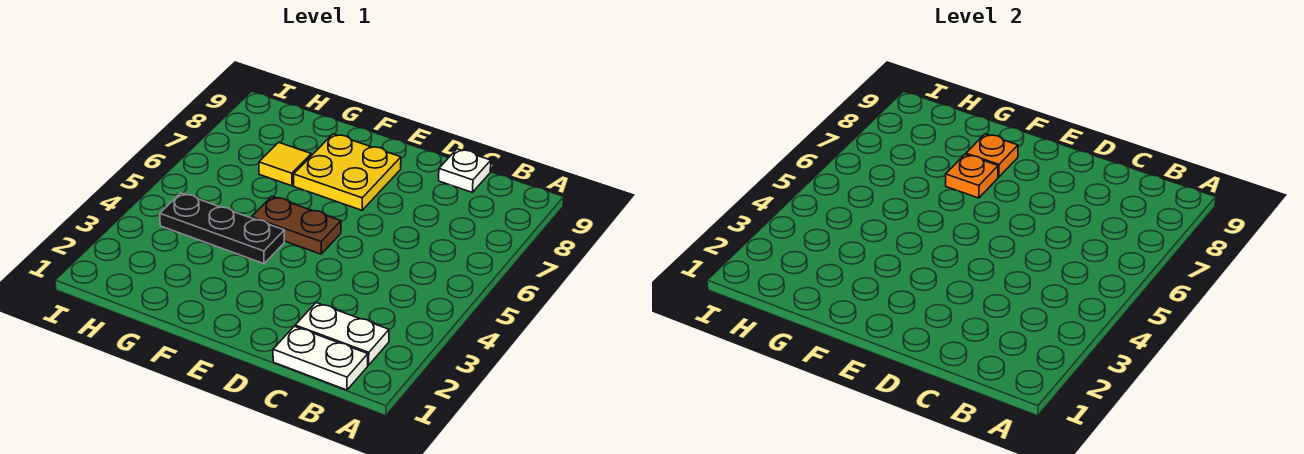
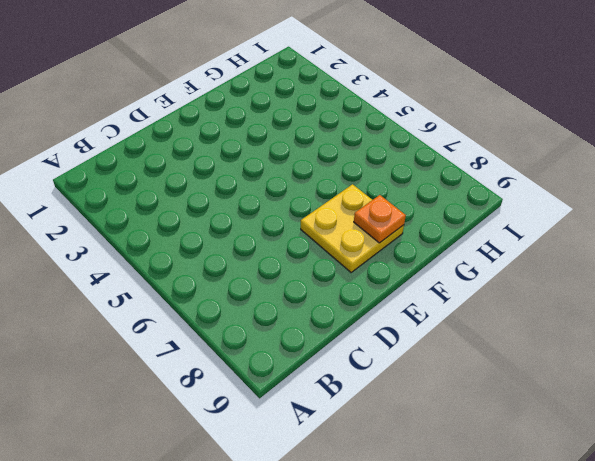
none -> white plate B1:C1 level 1
none -> white plate B2:C2 level 1

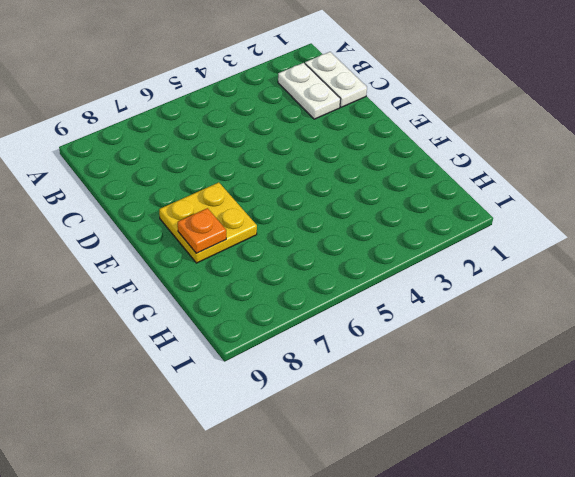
none -> white plate C9 level 1
none -> brown plate E5:F5 level 1

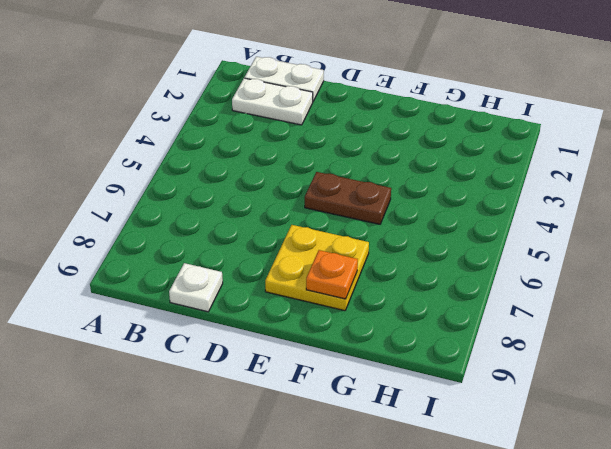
none -> black plate F4:H4 level 1
none -> yellow tile G7 level 1

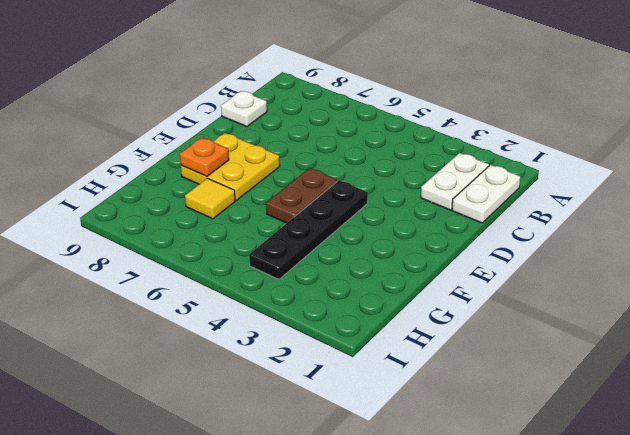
black plate E4:H4 level 1 -> black plate F4:H4 level 1
none -> orange plate F7 level 2

